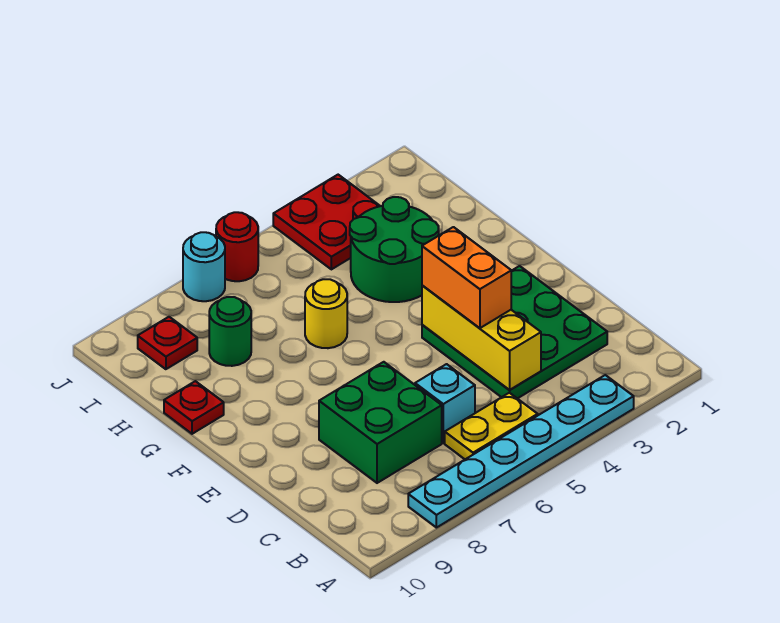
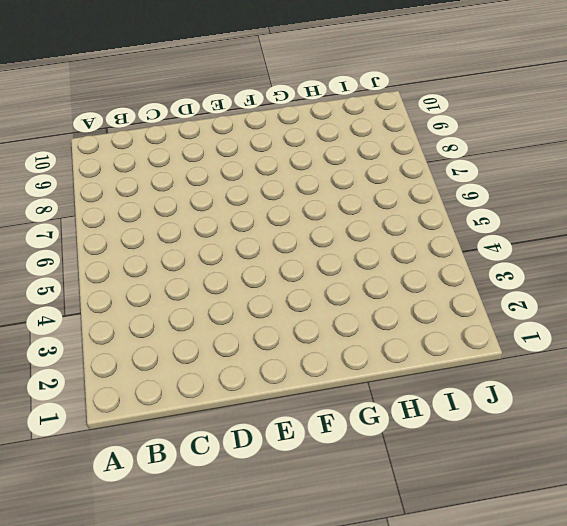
none -> cyan plate A3:A8 level 1
none -> yellow plate B5:B6 level 1
none -> green plate C2:E4 level 1

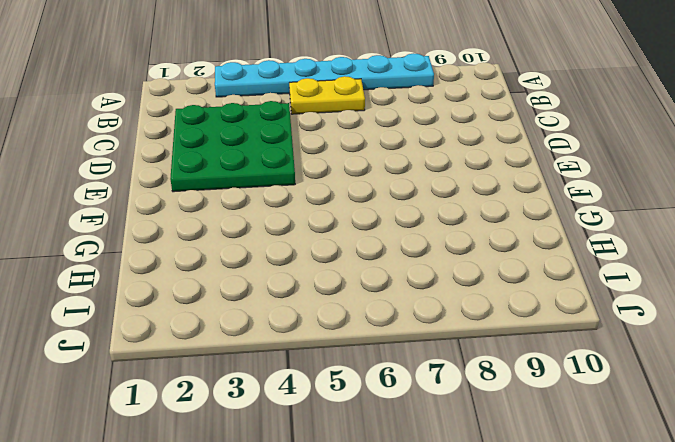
none -> cyan brick C6 level 1
none -> green brick C7:D8 level 1
none -> green round brick G3:H4 level 1

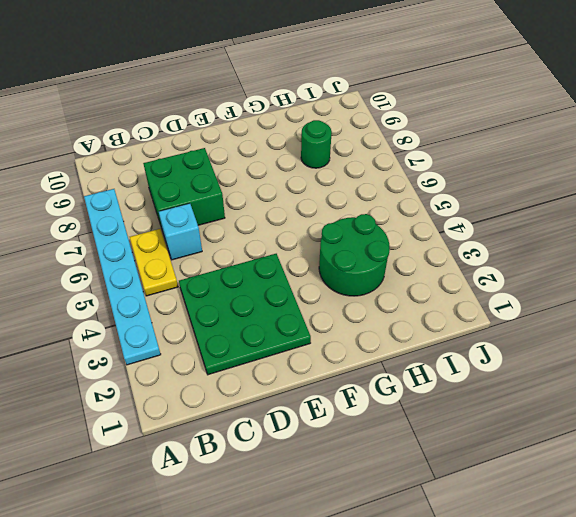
none -> yellow round brick G6 level 1
none -> red plate G10 level 1
none -> red plate I3:J4 level 1

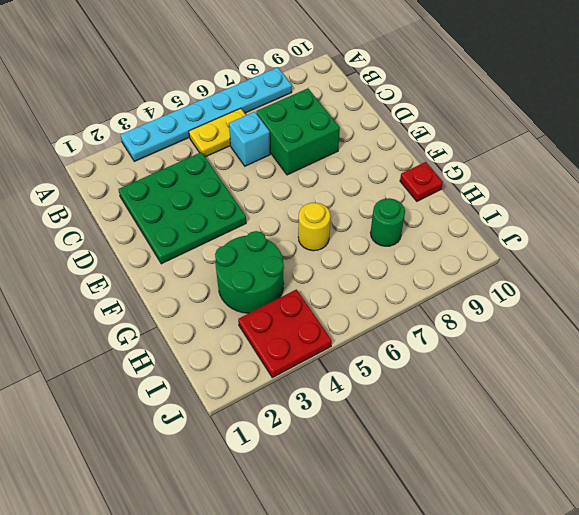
none -> red plate I9 level 1
none -> red round brick J6 level 1
none -> cyan round brick J7 level 1

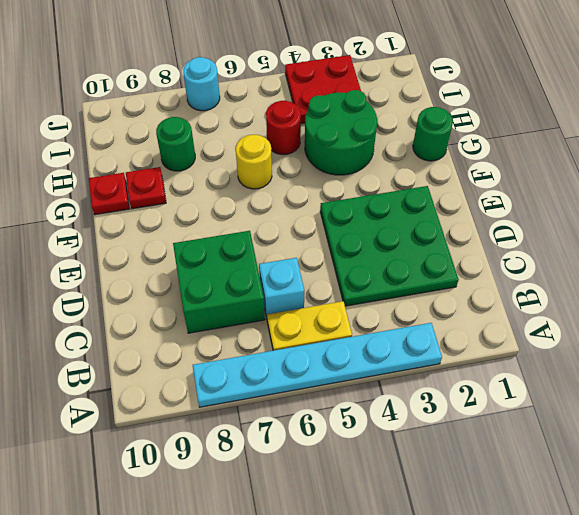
green round brick G1 level 1 -> none
red plate G9 level 1 -> red plate I9 level 1
red round brick H5 level 1 -> red round brick J6 level 1
none -> yellow brick C4:E4 level 2
none -> orange brick D4:E4 level 3

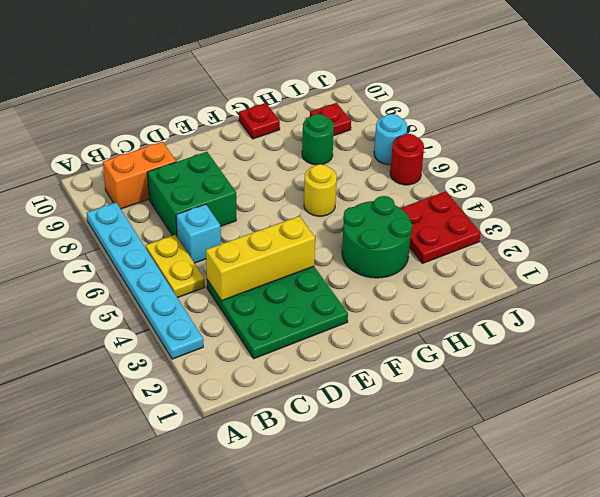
orange brick B9:C9 level 1 -> orange brick D4:E4 level 3

